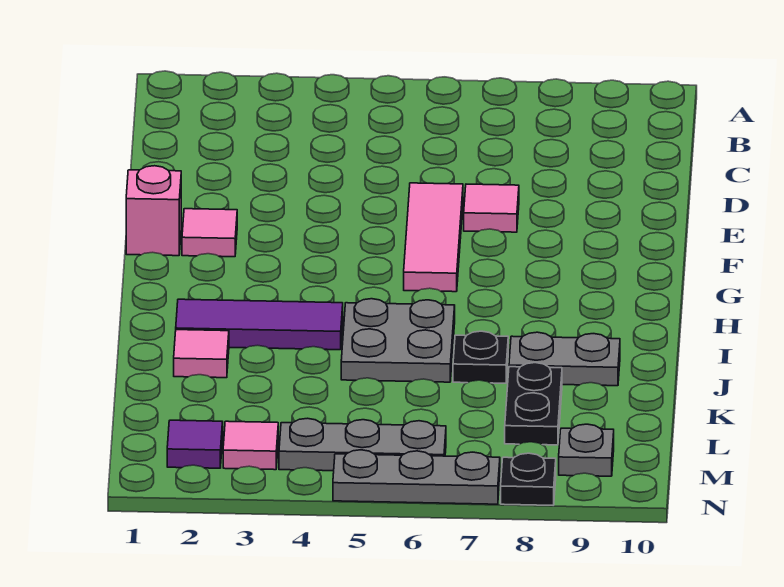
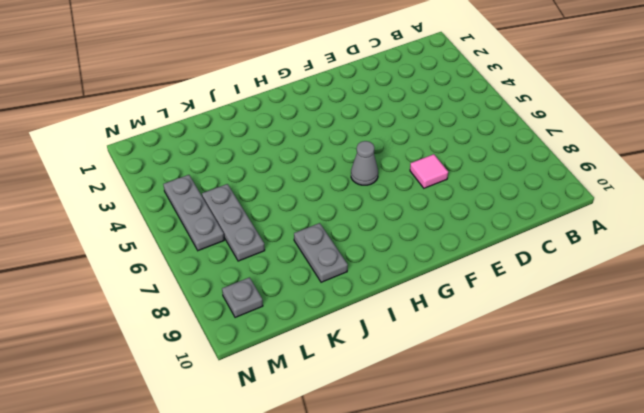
grey cone G6 level 1 -> pink tile E6:G6 level 1
grey plate L5:L7 level 1 -> grey plate N5:N7 level 1
none -> pink brick F1 level 1
none -> pink tile F2 level 1
none -> purple tile I2:I4 level 1

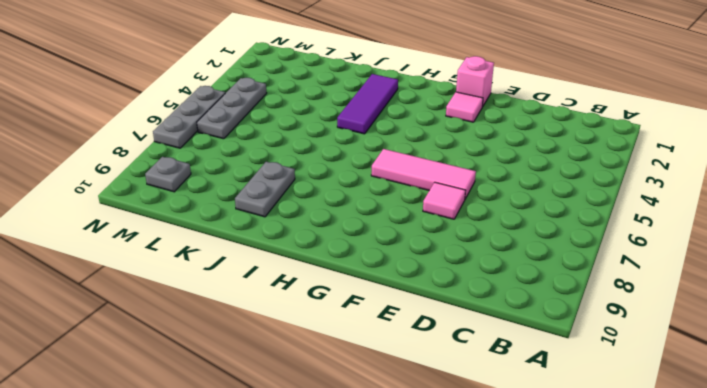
none -> grey plate I5:J6 level 1
none -> pink tile J2 level 1
none -> black plate J7 level 1

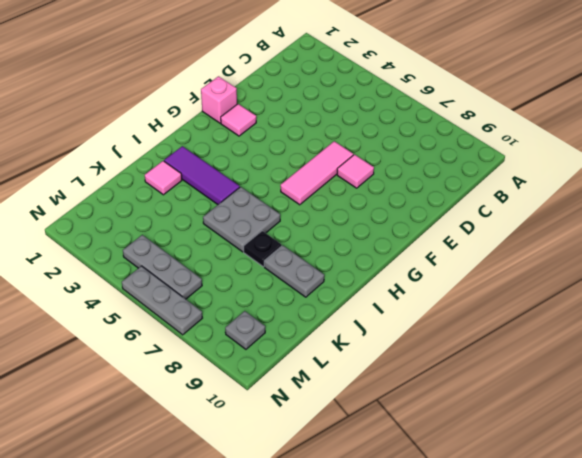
none -> black plate K8:L8 level 1
none -> purple tile M2 level 1
none -> pink tile M3 level 1

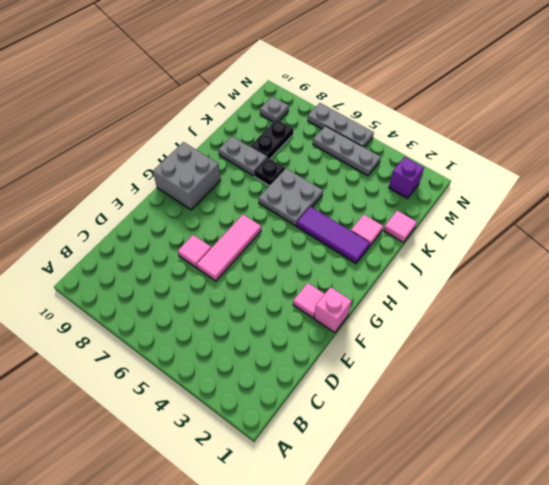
grey brick G9:H10 level 1 -> none
pink tile K1 level 1 -> pink tile M3 level 1
purple brick M2 level 1 -> purple tile M2 level 1
none -> black plate N8 level 1

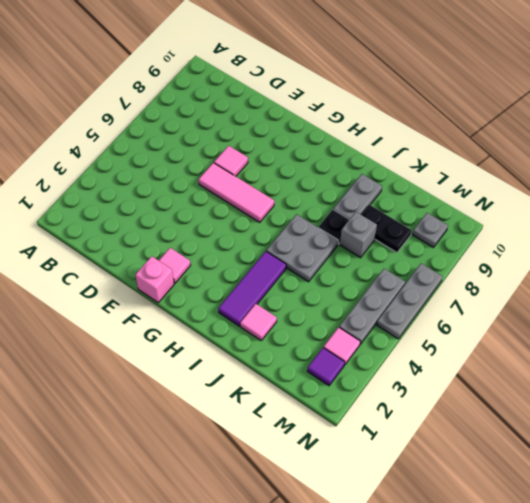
grey brick K7 level 1 -> none
none -> black plate N8 level 1

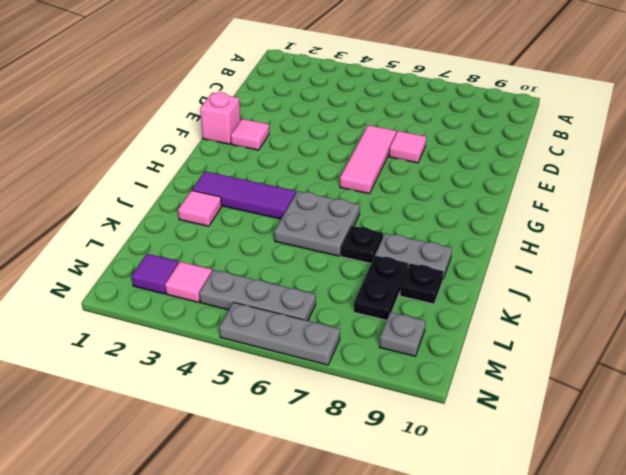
black plate K9 level 1 -> black plate N8 level 1

